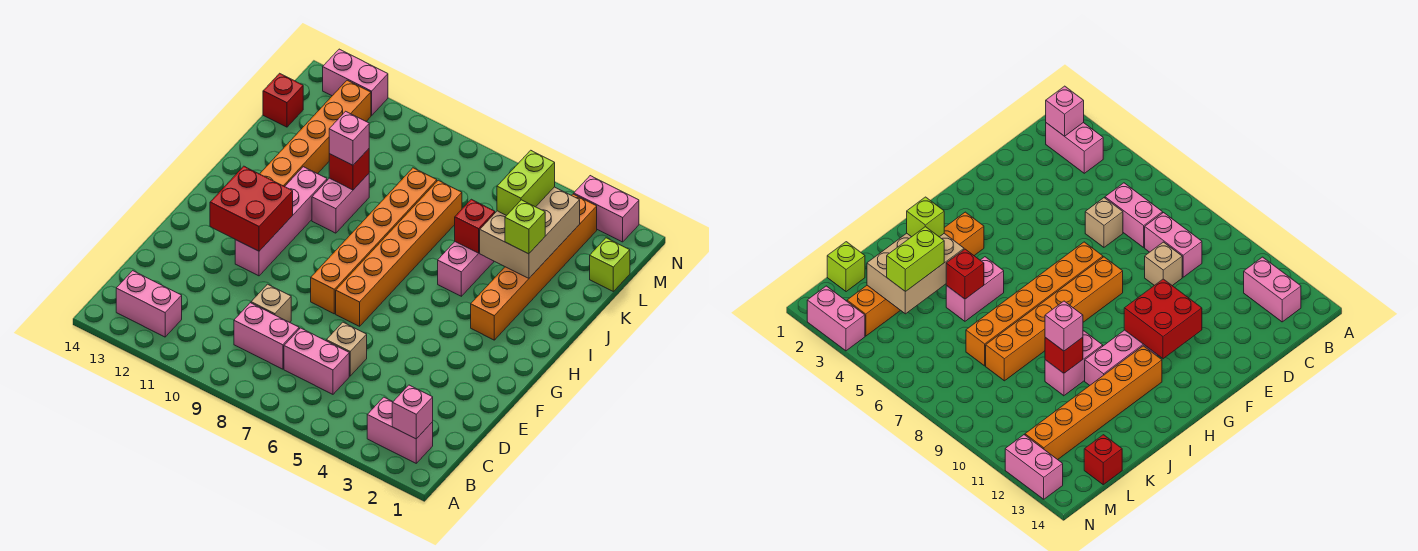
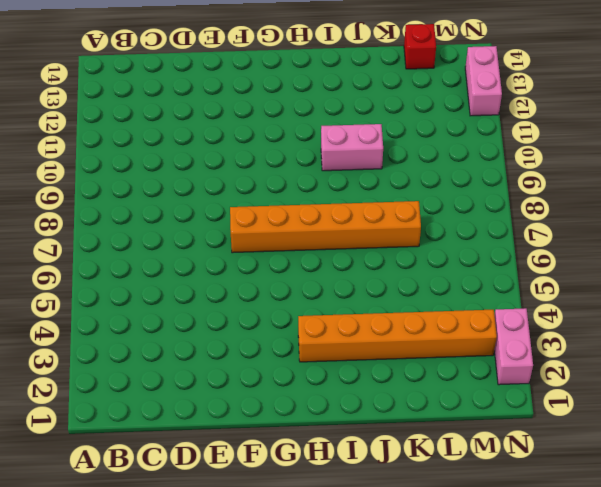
none -> pink brick B2:B3 level 1
none -> pink brick B12:B13 level 1
none -> pink brick C6:C7 level 1

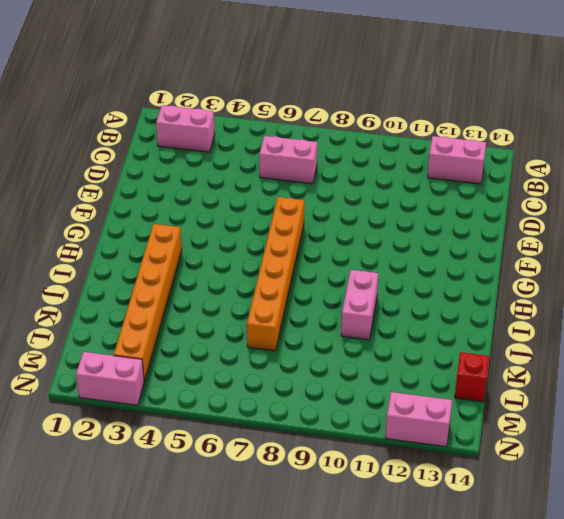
none -> pink brick C8:C9 level 1
none -> tan brick D6 level 1
none -> tan brick D9 level 1

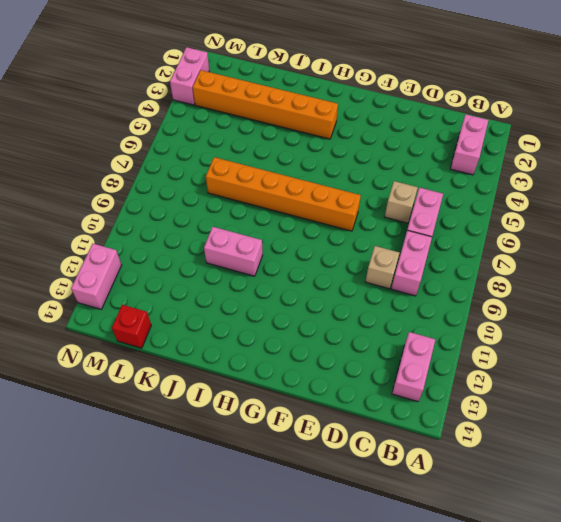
none -> orange brick F8:K8 level 1
none -> pink brick F11:I11 level 1
none -> orange brick H12:M12 level 1

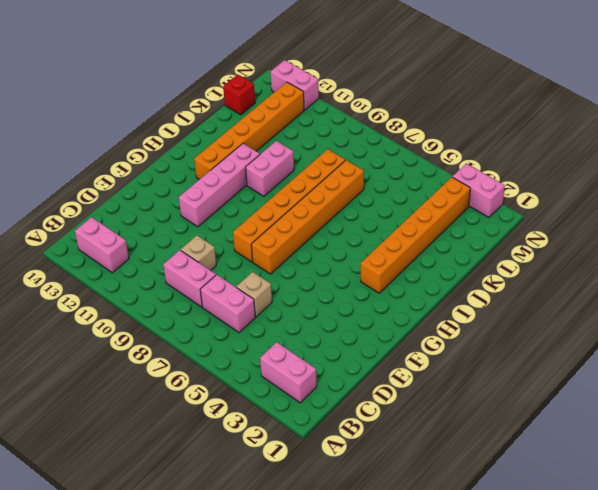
none -> pink brick I5:J5 level 1
none -> lime brick L1 level 1
none -> pink brick B2 level 2

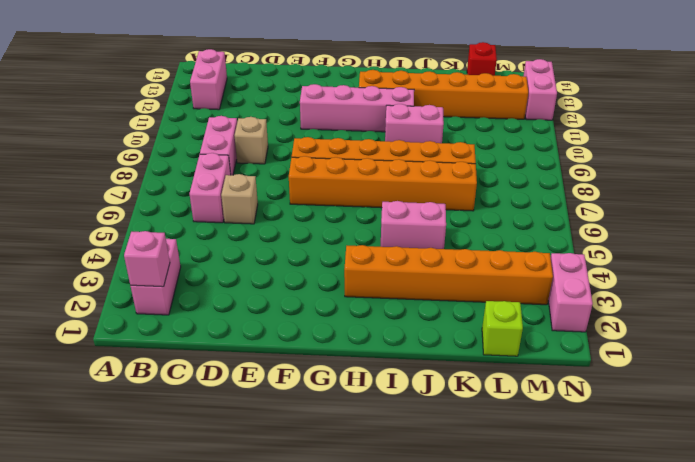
none -> red brick F11:G12 level 2
none -> tan brick J3:L4 level 2
none -> red brick J5 level 2

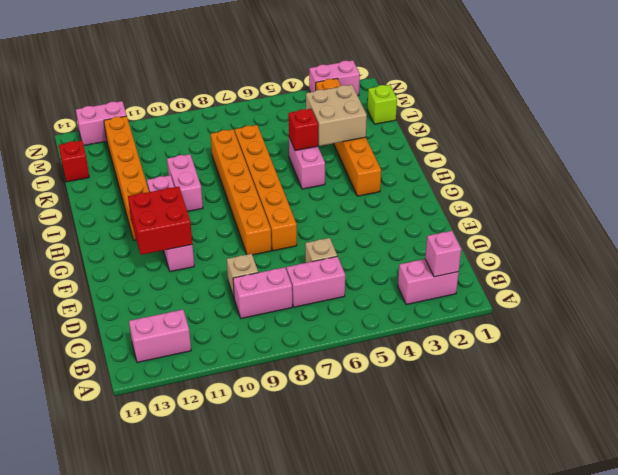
tan brick J3:K4 level 2 -> tan brick J3:L4 level 2
none -> red brick J10 level 2
none -> lime brick J3 level 3
none -> pink brick J10 level 3

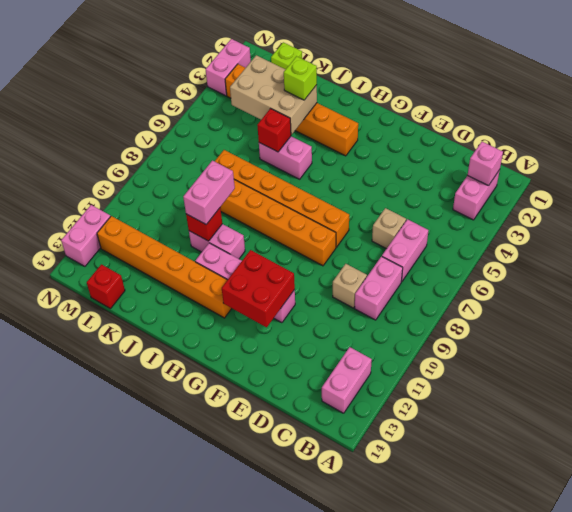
pink brick J9:J10 level 3 -> pink brick J10 level 3
none -> lime brick K4:L4 level 3

